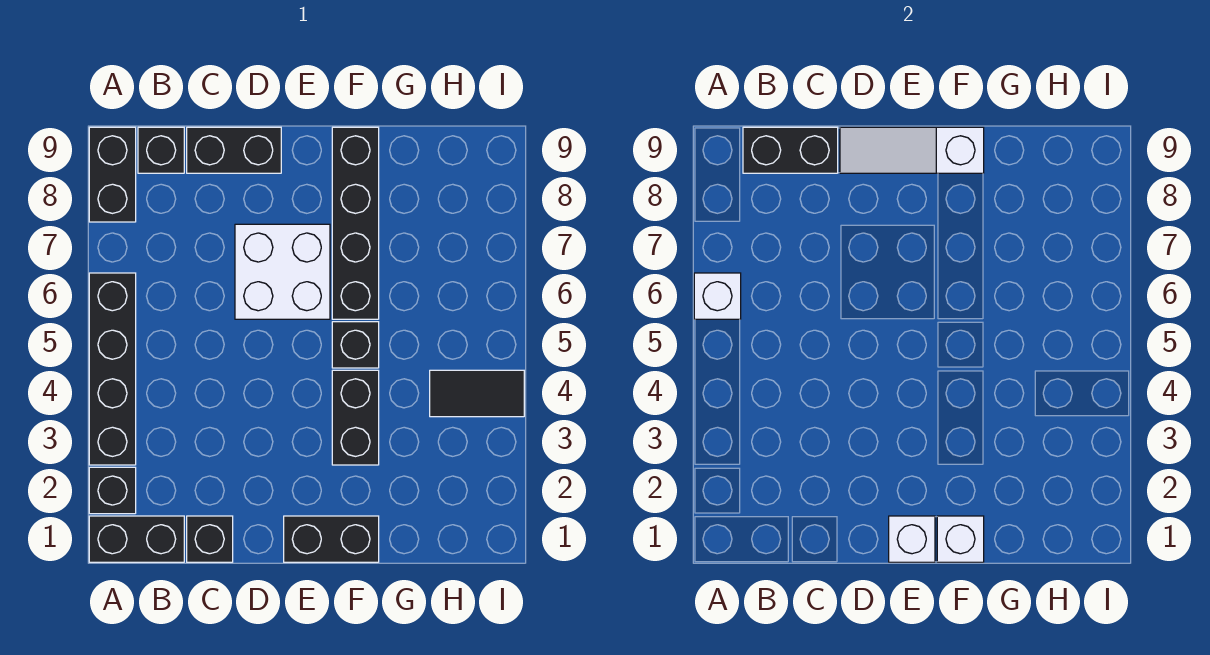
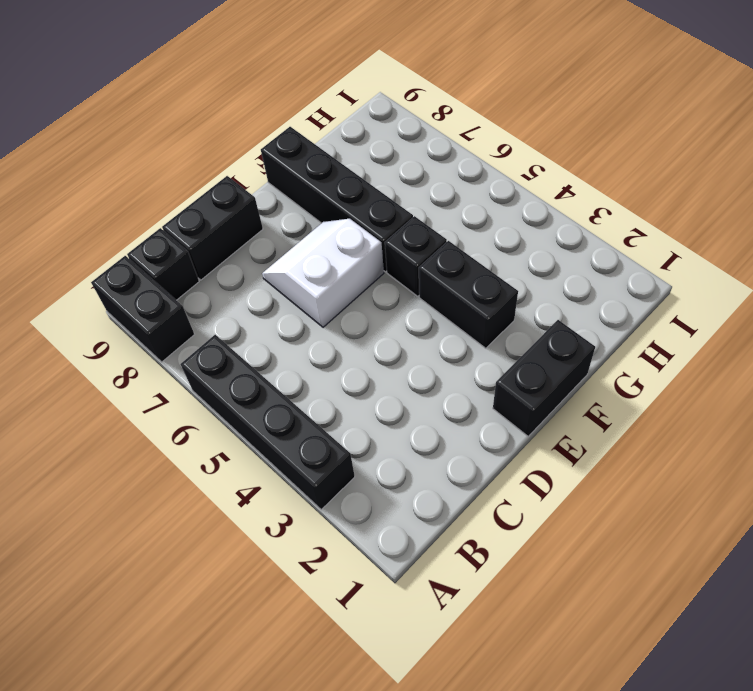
white slope D6:E7 level 1 top 6 -> white brick D6:E7 level 1
none -> black brick A1:B1 level 1
none -> black brick A2 level 1
none -> black brick C1 level 1

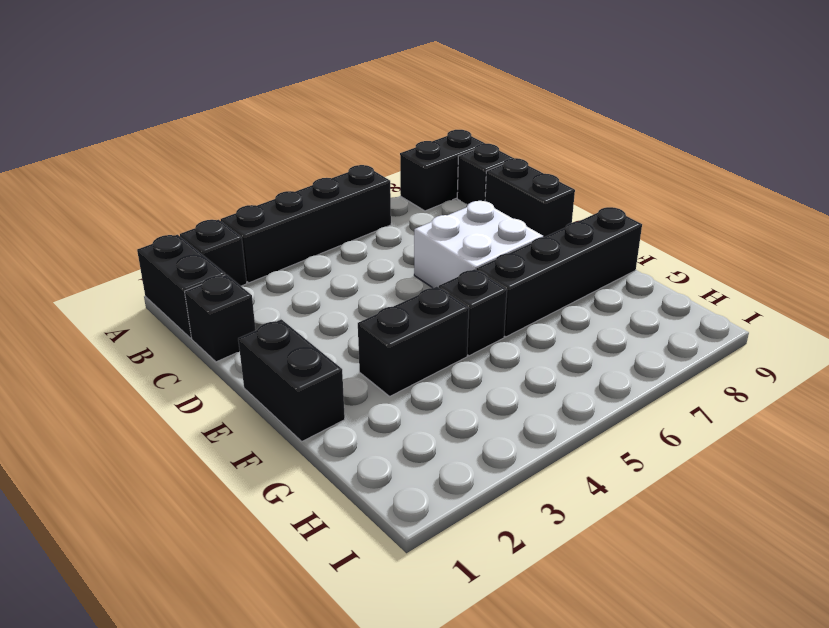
none -> black tile H4:I4 level 1
none -> white brick A6 level 2
none -> black brick B9:C9 level 2

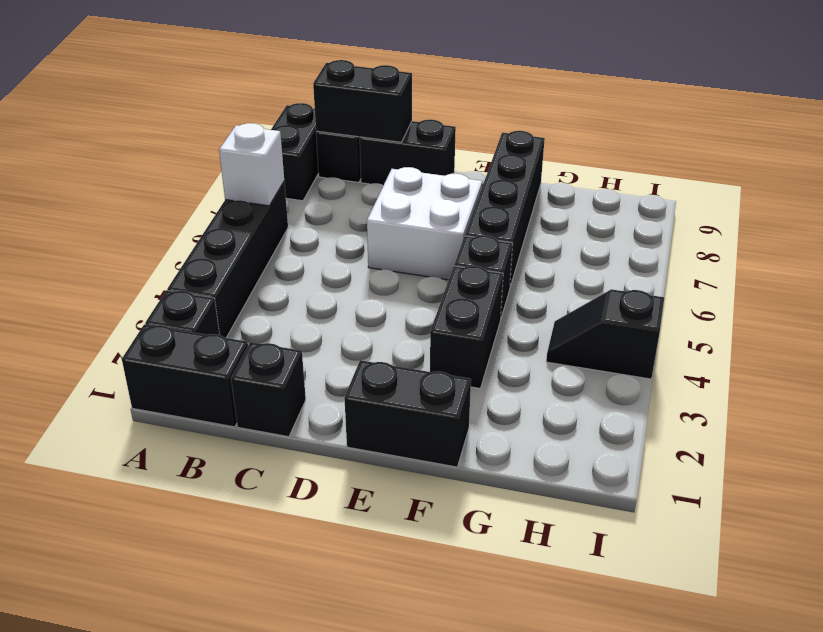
black slope H4:I4 level 1 top I -> black tile H4:I4 level 1
none -> white slope D9:F9 level 2 top F
none -> white brick E1 level 2
none -> white brick F1 level 2

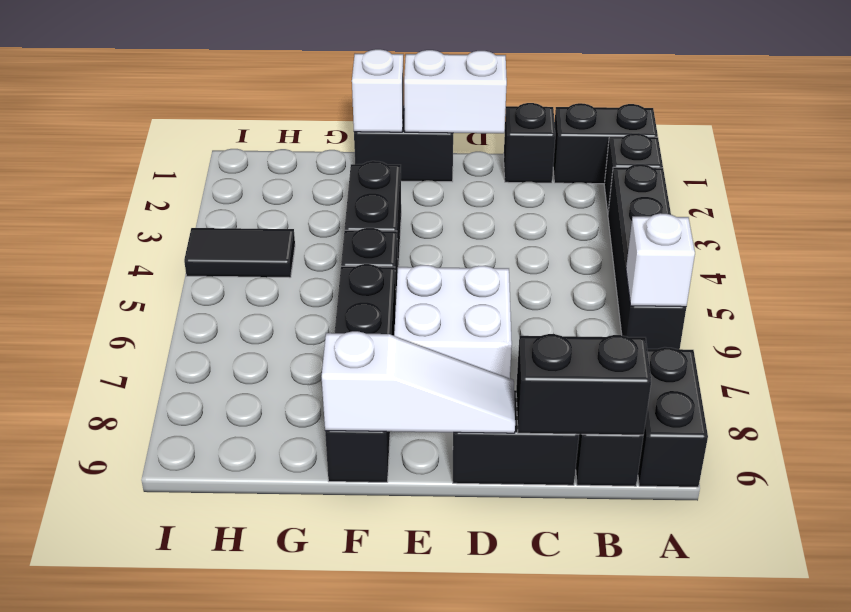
white brick D1:E1 level 2 -> white brick E1 level 2

